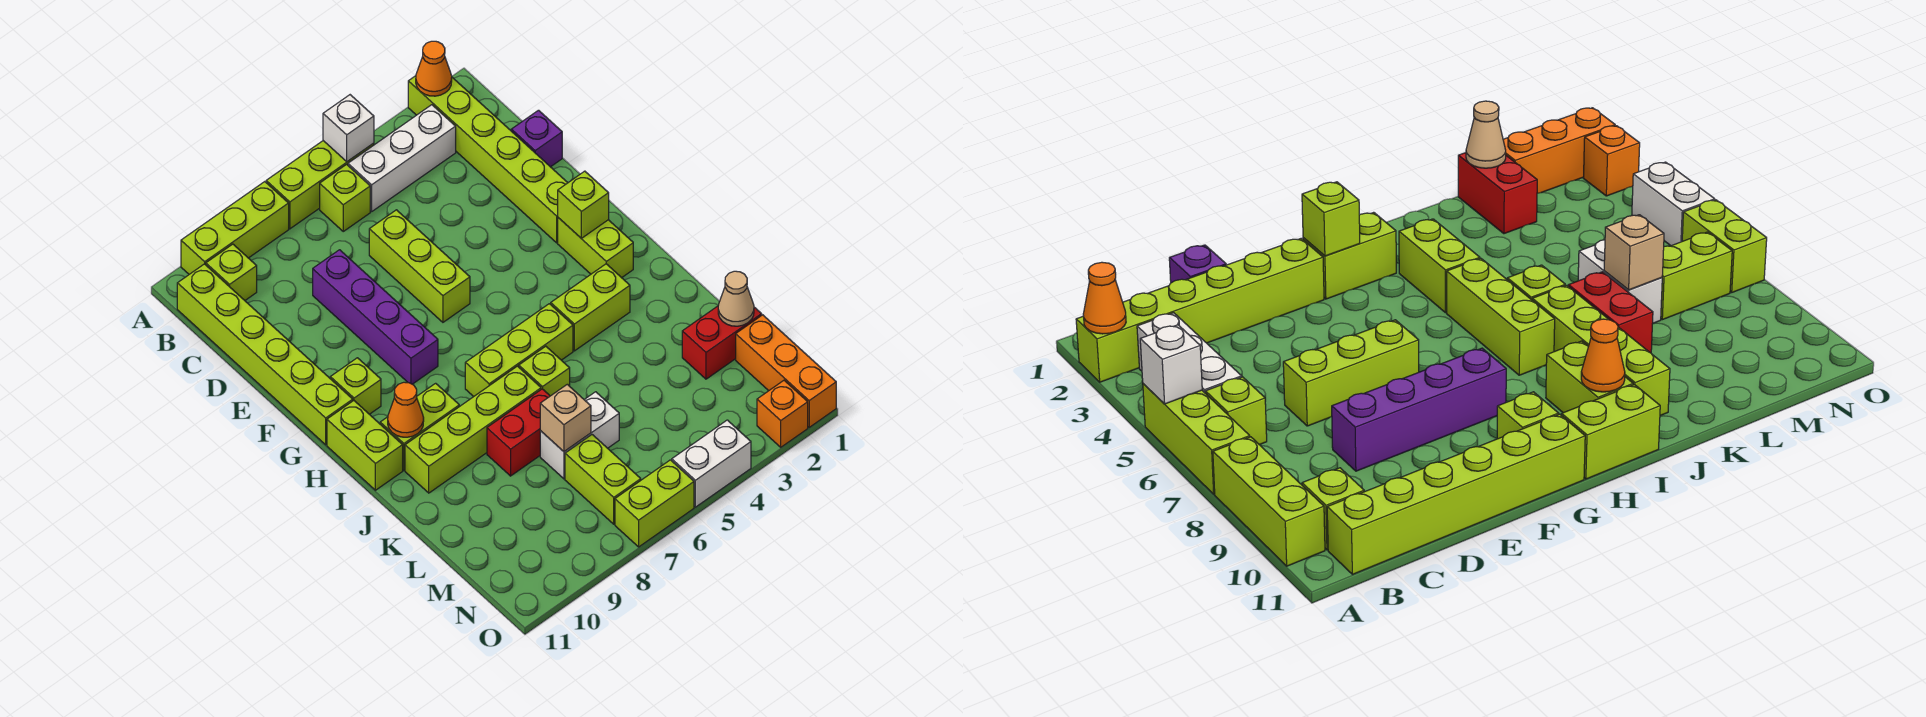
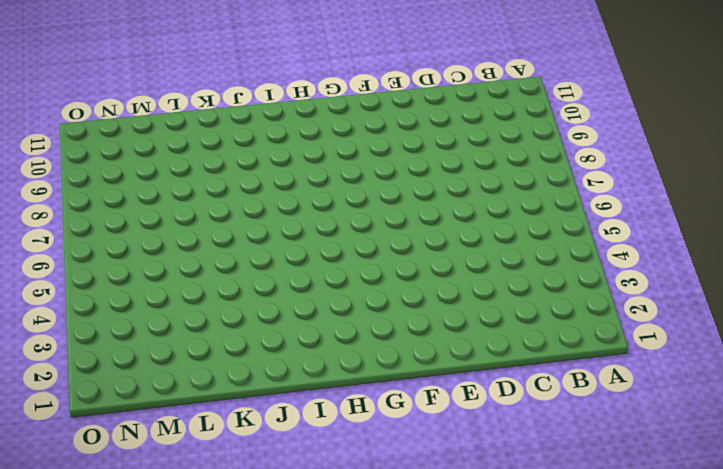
none -> lime brick A2:F2 level 1
none -> lime brick A5:A7 level 1
none -> lime brick A8:A10 level 1
none -> white brick B3:B5 level 1

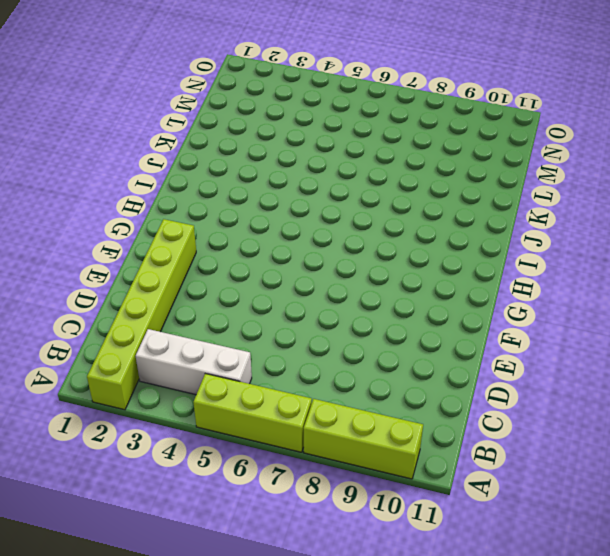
none -> lime brick B6 level 1
none -> lime brick B10 level 1
none -> lime brick B11:G11 level 1
none -> purple brick D1 level 1

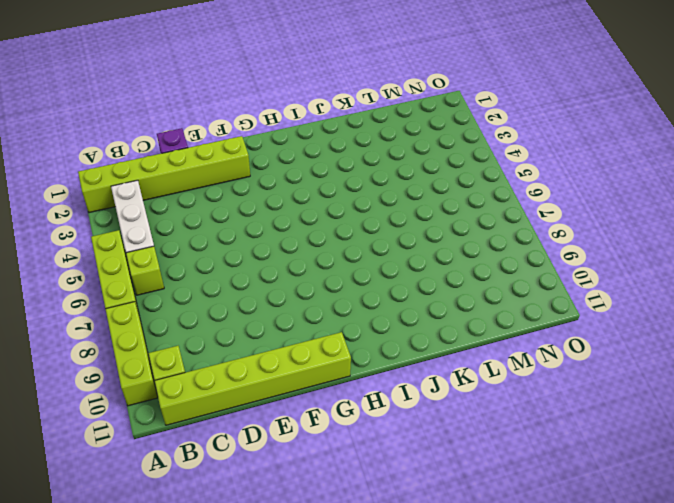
none -> lime brick D6:F6 level 1
none -> purple brick D8:G8 level 1
none -> lime brick G2:H2 level 1
none -> lime brick G10 level 1

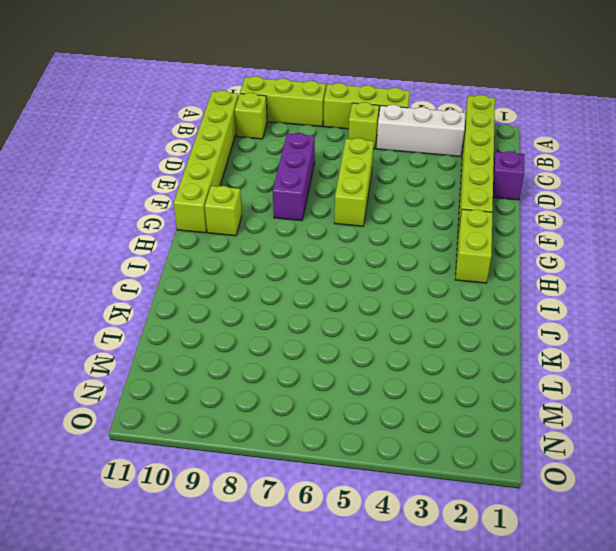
purple brick D8:F8 level 1 -> purple brick D8:G8 level 1
none -> lime brick H11:I11 level 1
none -> lime brick I3:I4 level 1
none -> lime brick I5:I7 level 1
none -> lime brick I9:I10 level 1

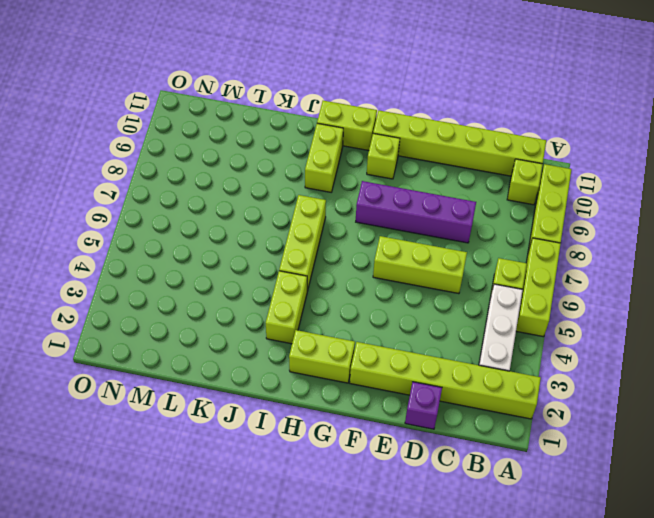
none -> lime brick J6 level 1
none -> lime brick J7:J10 level 1
none -> red brick K7:K8 level 1
none -> red brick L1:L2 level 1

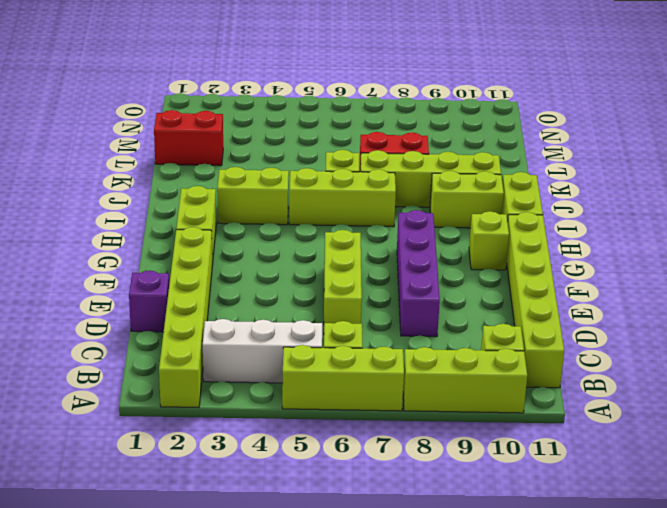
none -> white brick L6:L7 level 1
none -> orange brick M1:O1 level 1
none -> lime brick M7:N7 level 1
none -> orange brick O2 level 1

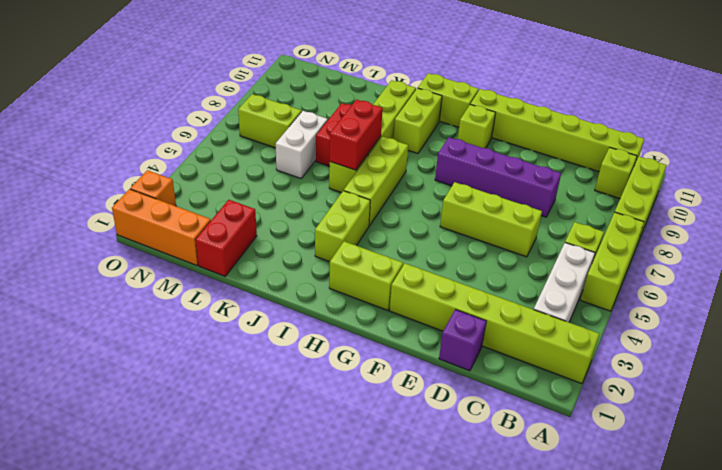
red brick J6:J7 level 2 -> none
none -> white brick O4:O5 level 1
none -> lime brick O6:O7 level 1
none -> orange cone A2 level 2
none -> white brick A5 level 2

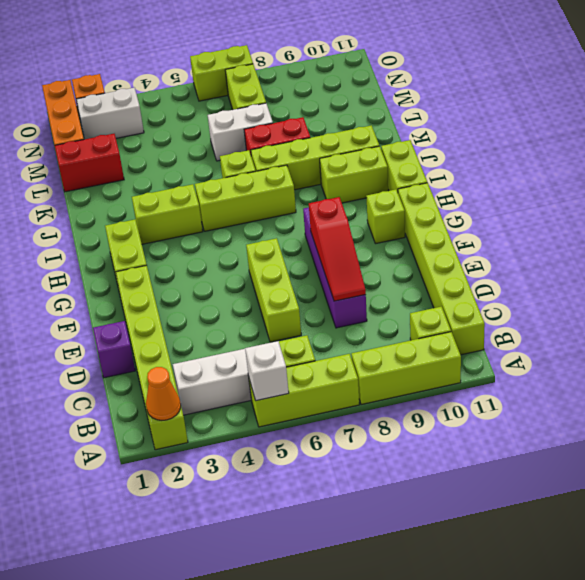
red slope D8:F8 level 2 top F -> none
white brick N2:N3 level 1 -> white brick O4:O5 level 1
none -> lime brick G2 level 2
none -> orange cone I10 level 2
none -> tan cone L1 level 2
none -> tan brick L7 level 2

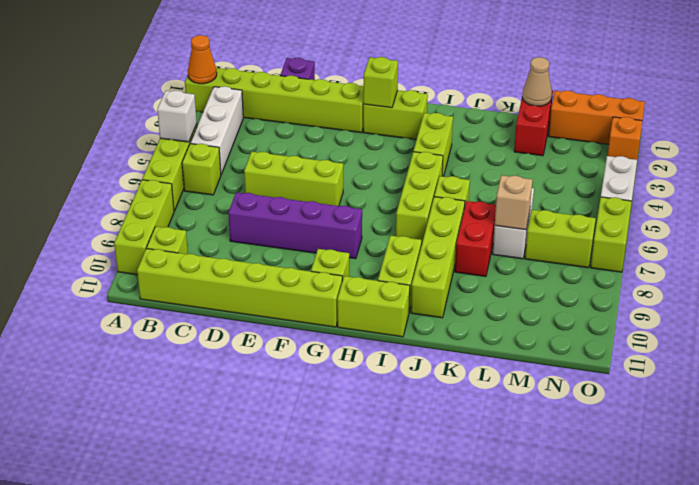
none -> orange cone I10 level 2

